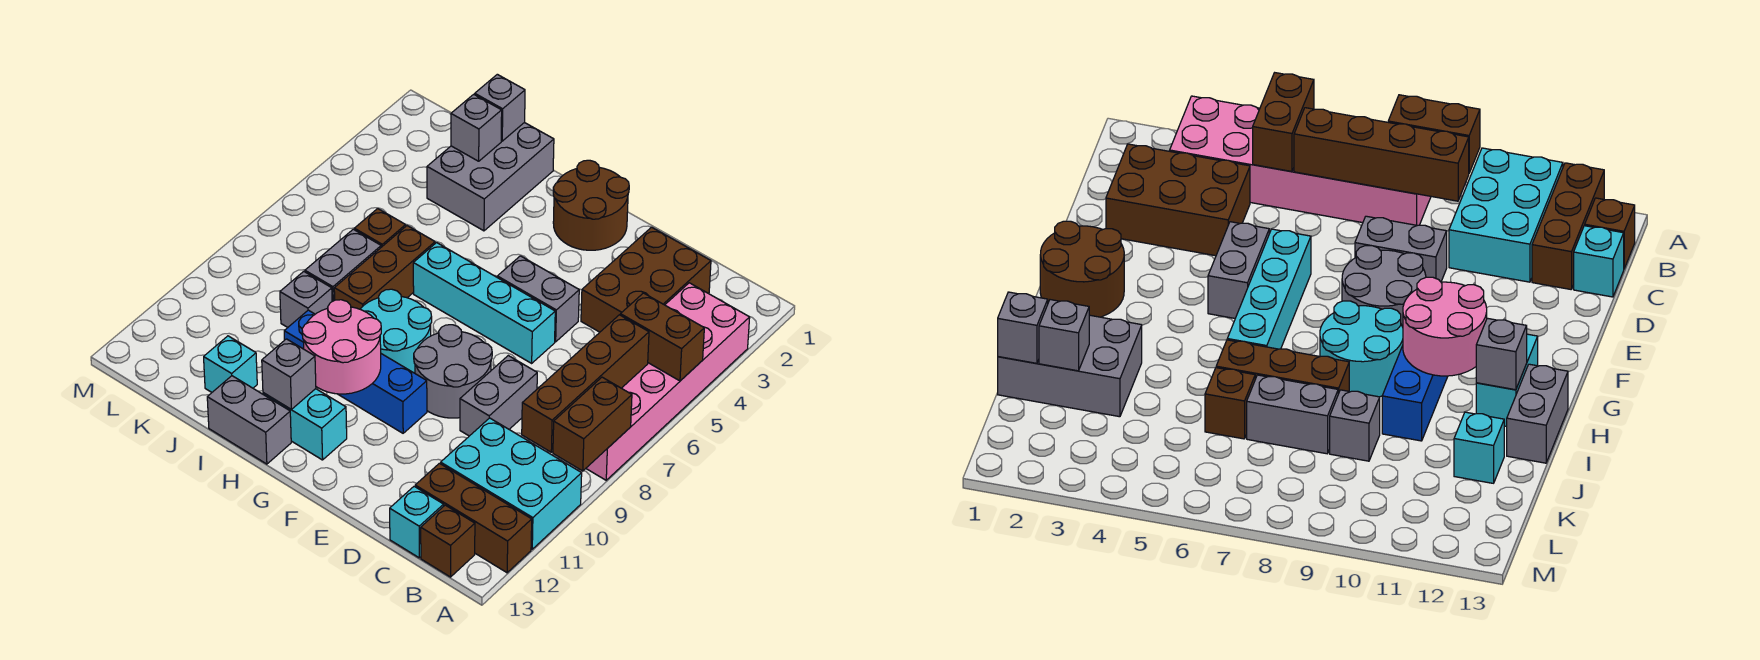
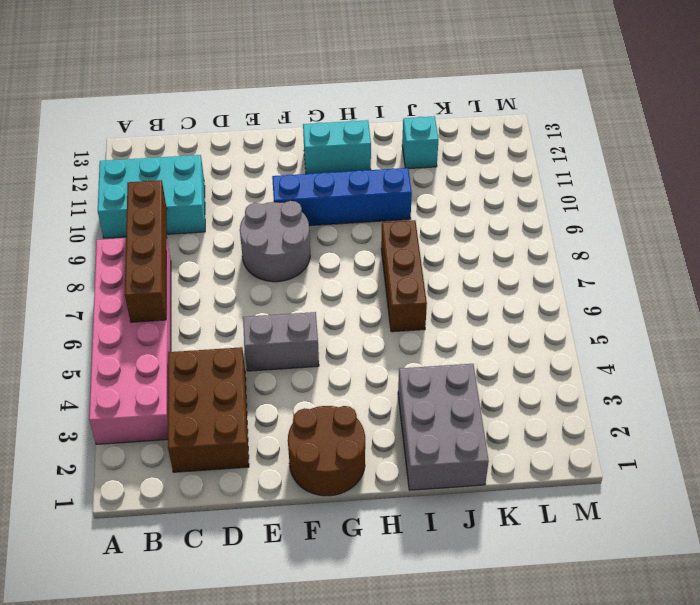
none -> brown brick A12:C12 level 1
none -> brown brick B13 level 1
none -> cyan brick C13 level 1

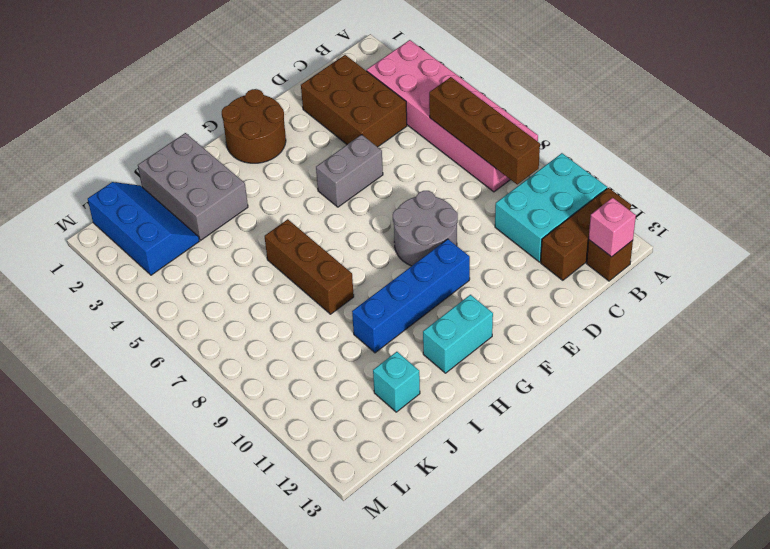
pink brick B13 level 2 -> none
blue slope K1:L3 level 1 top L -> none
none -> cyan brick C13 level 1
none -> grey brick D8:D9 level 1
none -> cyan brick E6:H6 level 1

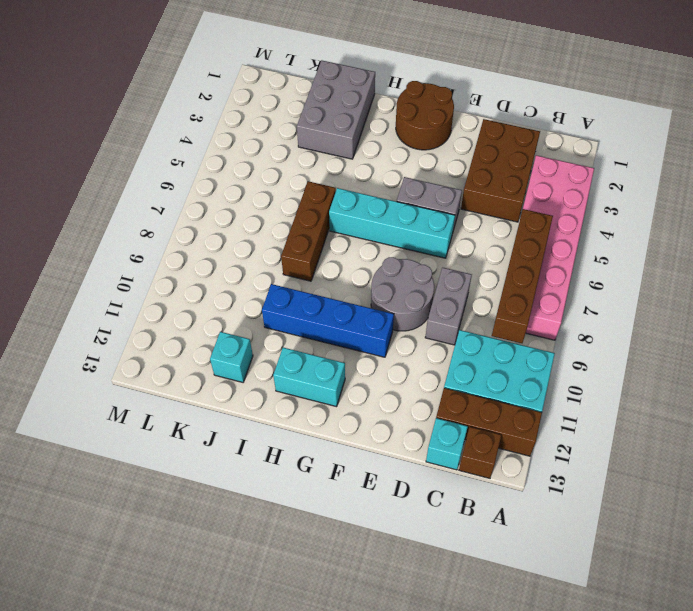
none -> cyan round brick G8:H9 level 1
none -> grey brick H13:I13 level 1
none -> brown brick J6 level 1

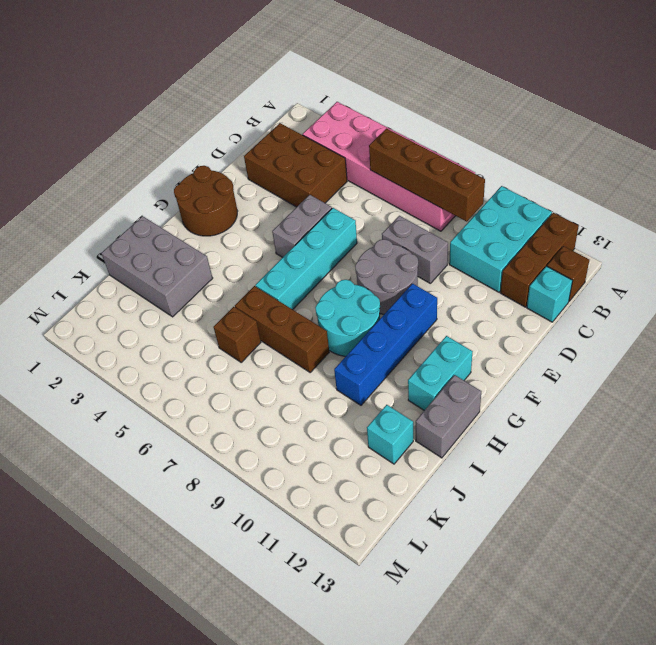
none -> grey brick J7:J8 level 1
none -> grey brick J9 level 1
none -> brown brick A5:B5 level 2

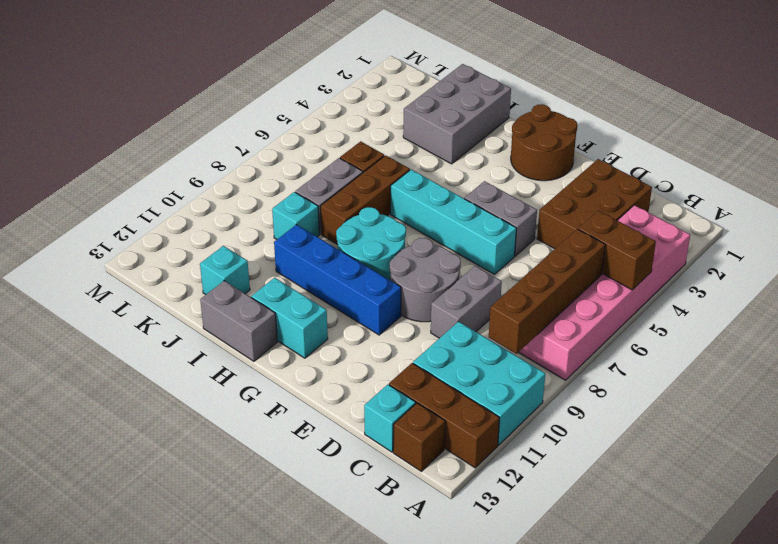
cyan brick J9 level 1 -> grey brick J9 level 1
none -> brown brick A8:A9 level 2
none -> pink round brick G10:H11 level 2
none -> grey brick H12 level 2

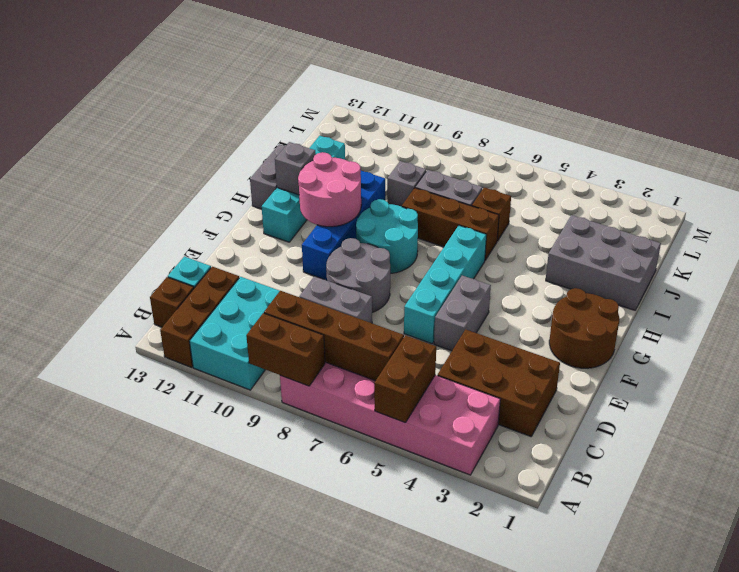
none -> grey brick J1 level 2
none -> grey brick J2 level 2

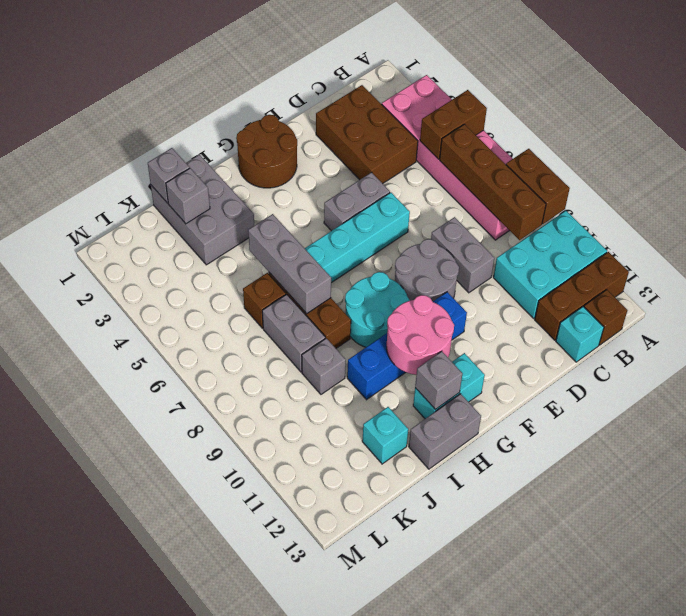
grey brick I5:I7 level 2 -> none

